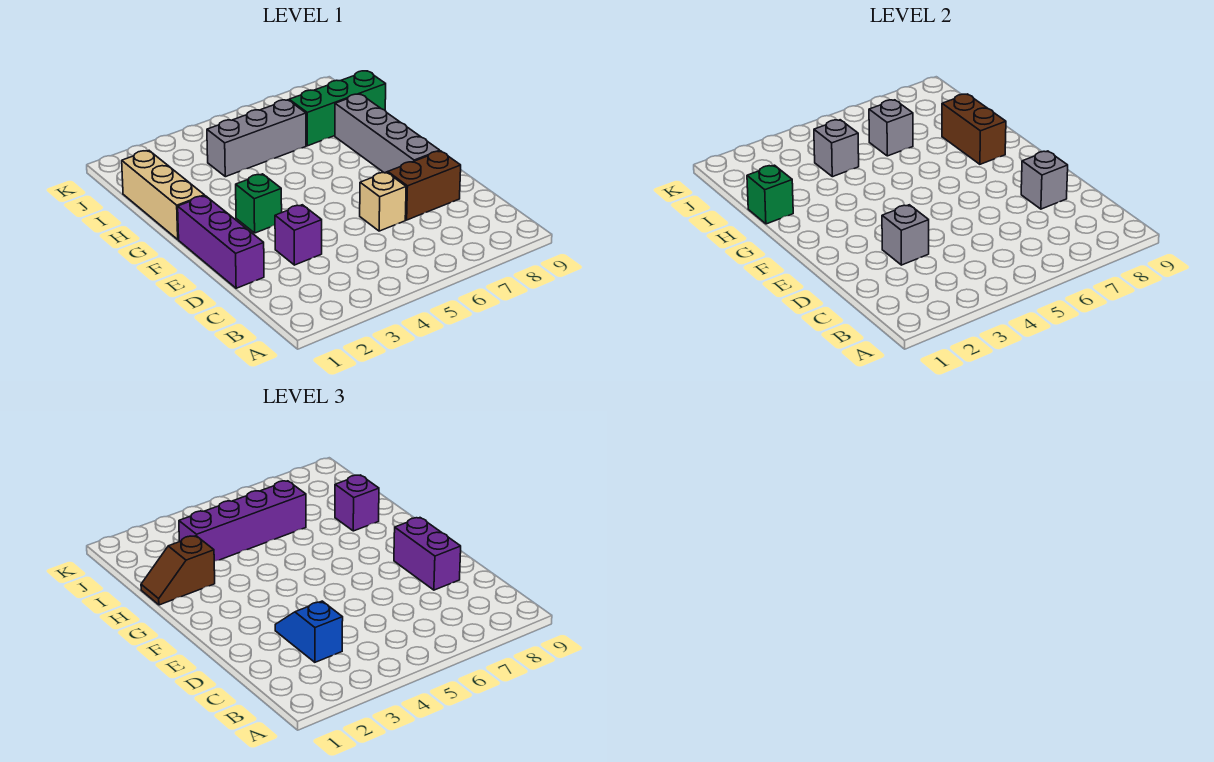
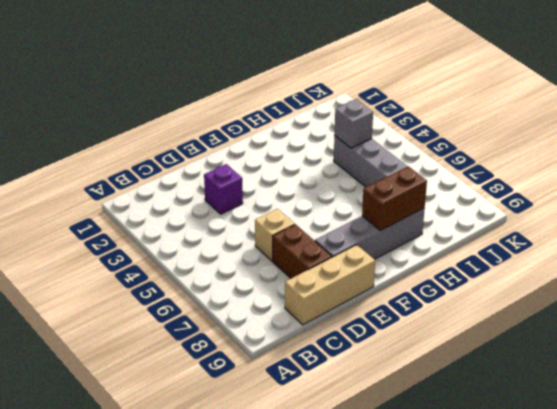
tan brick C9:E9 level 1 -> tan brick G1:I1 level 1
none -> purple brick D1:F1 level 1
none -> green brick F3 level 1
none -> green brick I7:I9 level 1

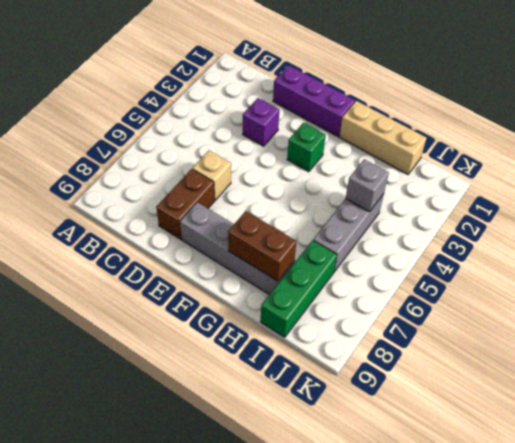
none -> grey brick D3 level 2
none -> grey brick D8 level 2
none -> green brick H1 level 2

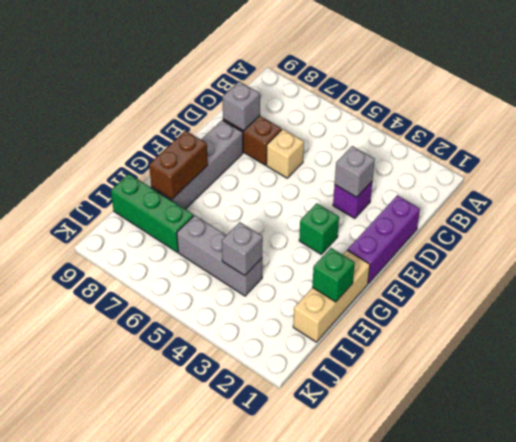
none -> grey brick I6 level 2
none -> blue slope C3:D3 level 3 top C
none -> purple brick D8:E8 level 3

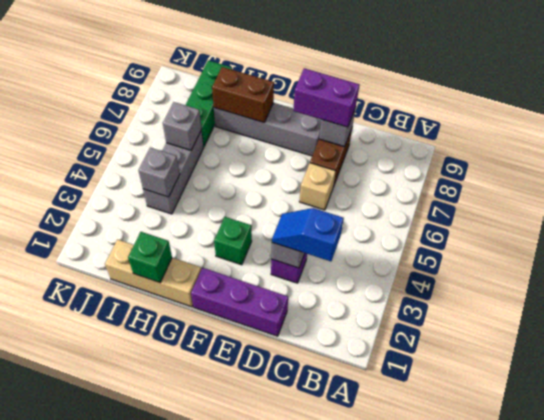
none -> brown slope H1:H2 level 3 top 2
none -> purple brick H8 level 3
none -> purple brick I3:I6 level 3

